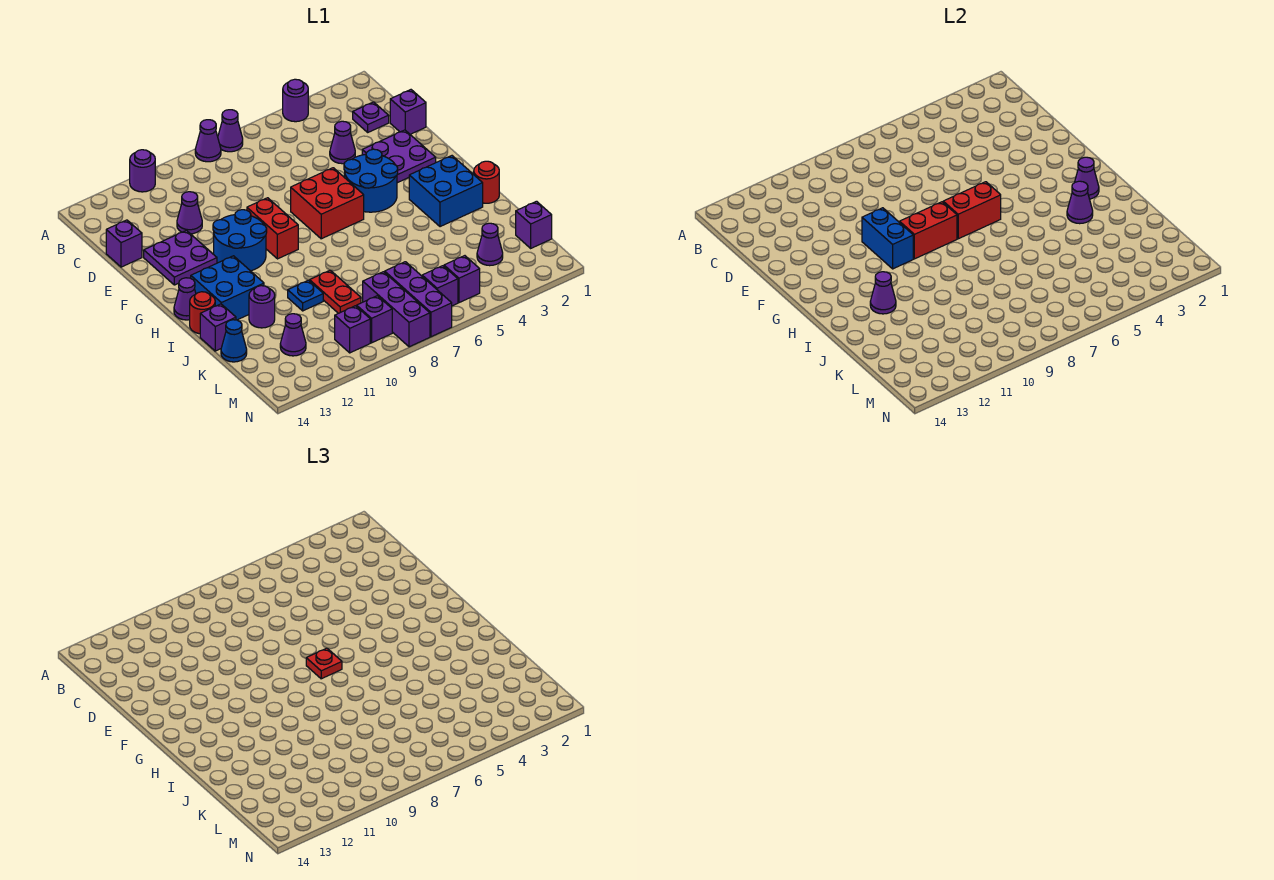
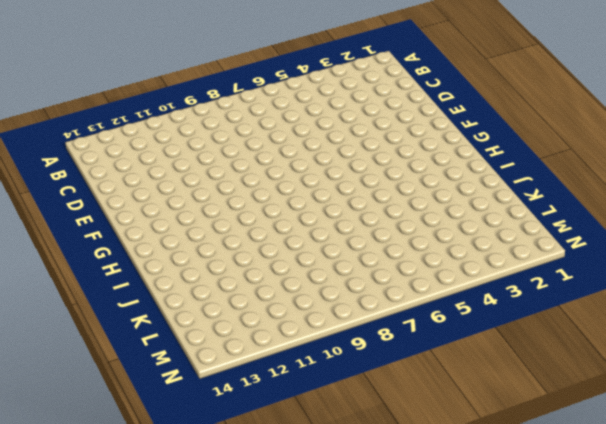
none -> purple round brick A4 level 1
none -> purple cone A7 level 1
none -> purple cone A8 level 1
none -> purple round brick A11 level 1

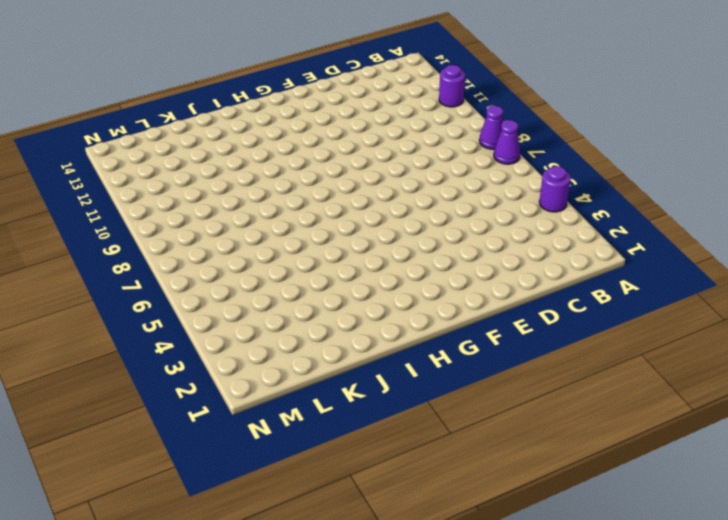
none -> purple plate C2 level 1
none -> purple brick D1 level 1
none -> purple cone D4 level 1
none -> purple cone D11 level 1

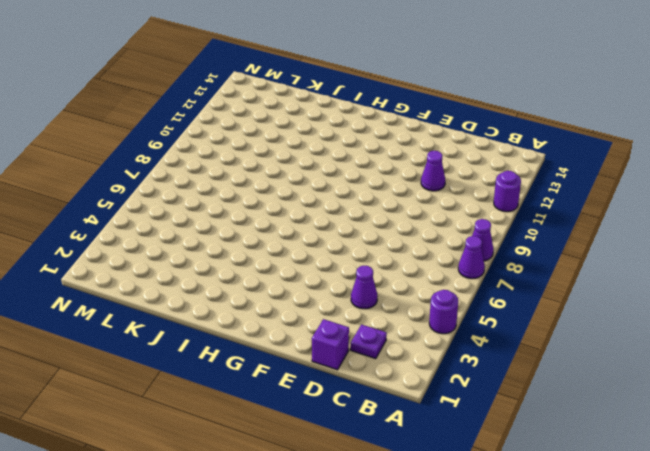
none -> purple brick D14 level 1
none -> purple plate E2:F3 level 1
none -> purple plate E12:F13 level 1
none -> blue round brick F4:G5 level 1

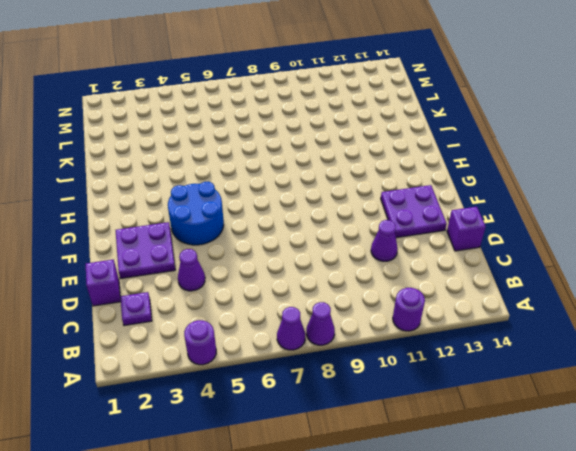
none -> red brick F6:G7 level 1
none -> red brick F9:G9 level 1
none -> blue round brick F10:G11 level 1
none -> blue brick H2:I3 level 1

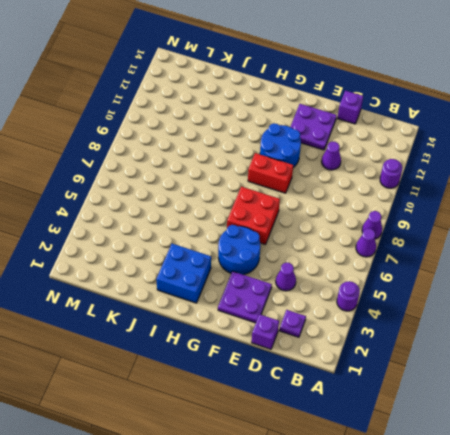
none -> blue brick H12:I13 level 1
none -> purple cone H14 level 1
none -> red round brick I1 level 1
none -> red round brick I14 level 1

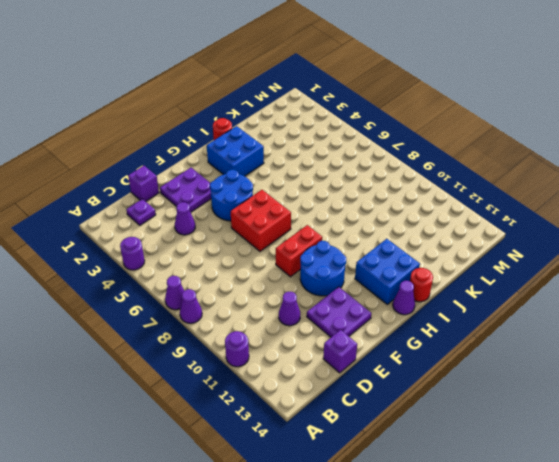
none -> red plate J9:K9 level 1
none -> blue plate J10 level 1
none -> purple round brick J12 level 1
none -> purple brick J14 level 1

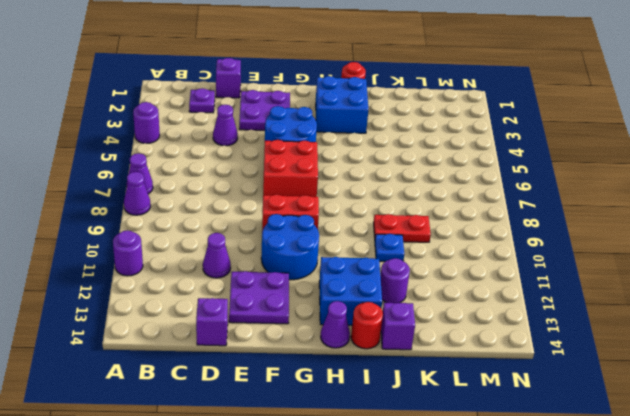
none -> blue cone K14 level 1
none -> purple brick L1 level 1
none -> purple cone L3 level 1
none -> purple brick L7:N7 level 1

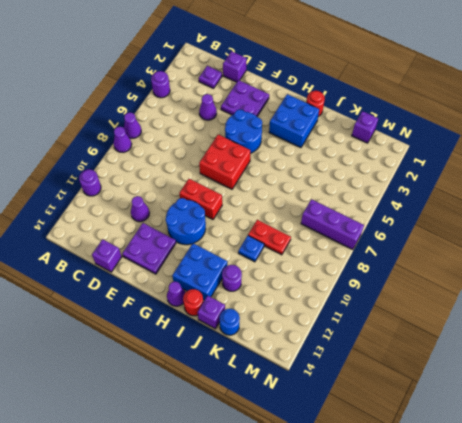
blue round brick K14 level 1 -> blue cone K14 level 1
none -> purple cone L3 level 1
none -> purple brick L8:N8 level 1
none -> purple cone L12 level 1
none -> purple brick M5 level 1

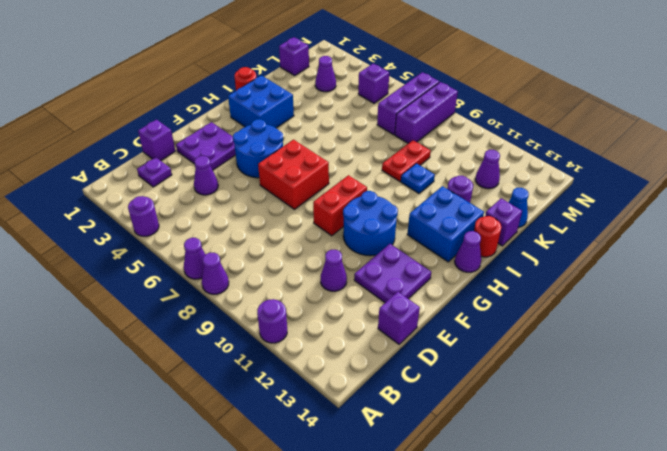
none -> purple brick M6 level 1
none -> purple brick M9 level 1
none -> purple brick M10 level 1
none -> blue brick F10:G10 level 2

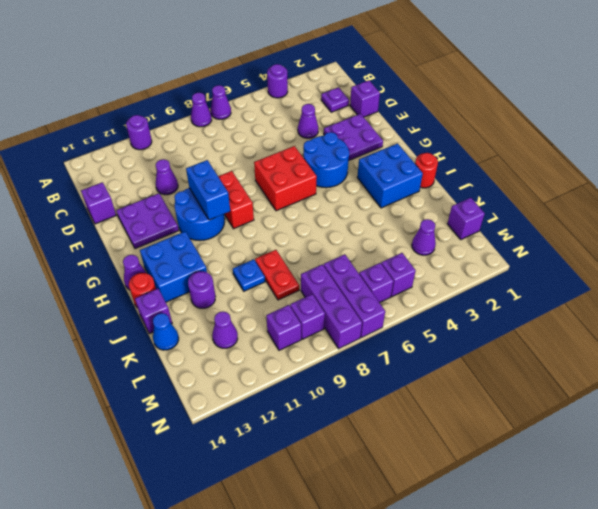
none -> red brick G6:G7 level 2
none -> red brick G8:G9 level 2
none -> purple cone H2 level 2
none -> purple cone I3 level 2

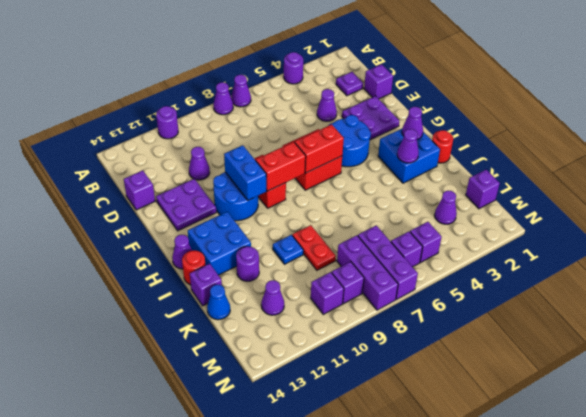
none -> purple cone I12 level 2
none -> red plate G7 level 3

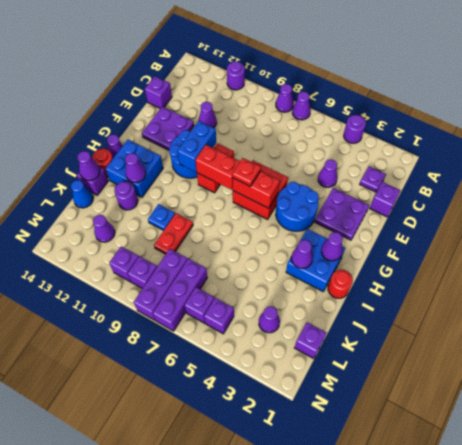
purple cone J14 level 2 -> none

